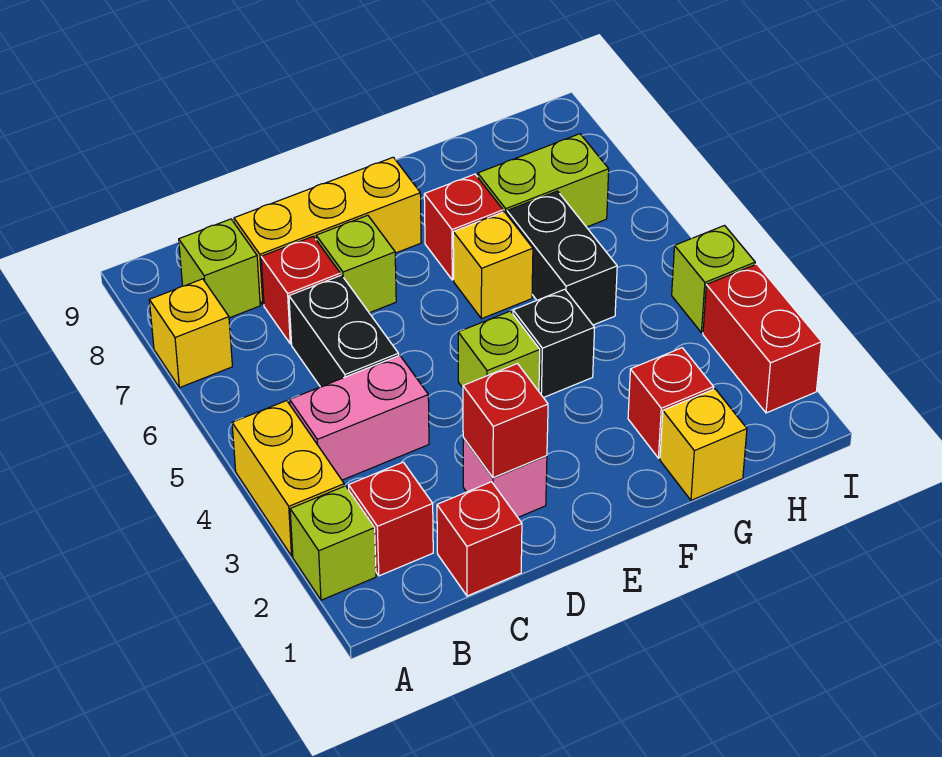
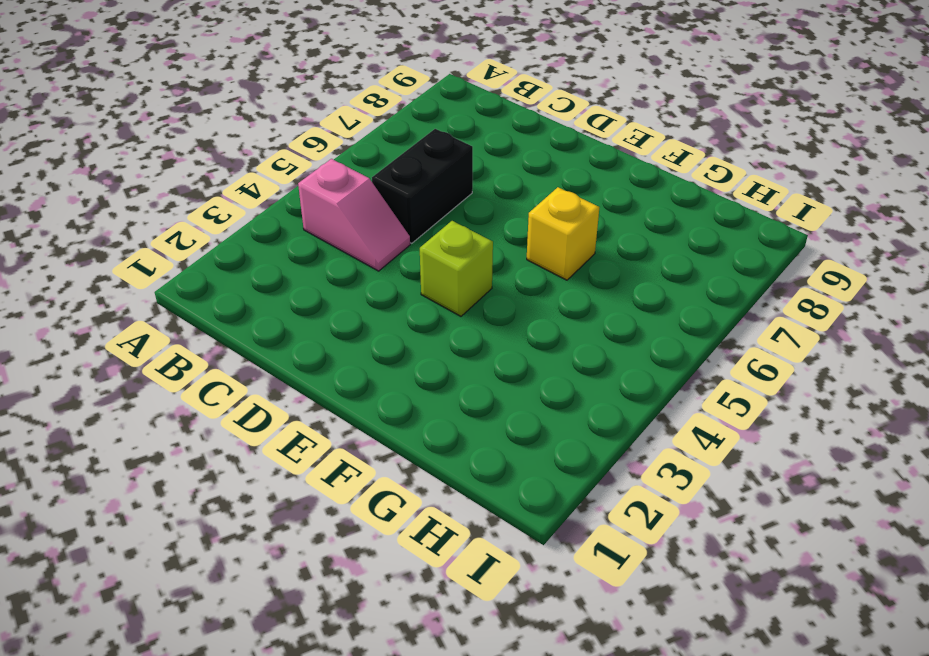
pink slope B4:C4 level 1 top B -> pink brick B4:C4 level 1
none -> lime brick A2 level 1
none -> yellow brick A3:A4 level 1
none -> yellow brick A7 level 1

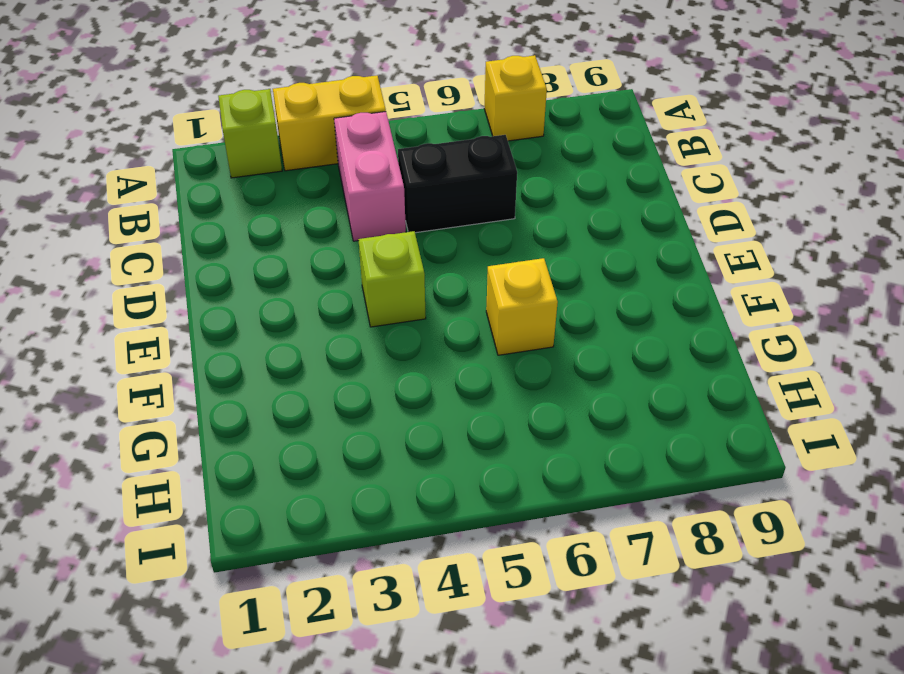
none -> red brick B2 level 1
none -> lime brick B8 level 1
none -> red brick C1 level 1

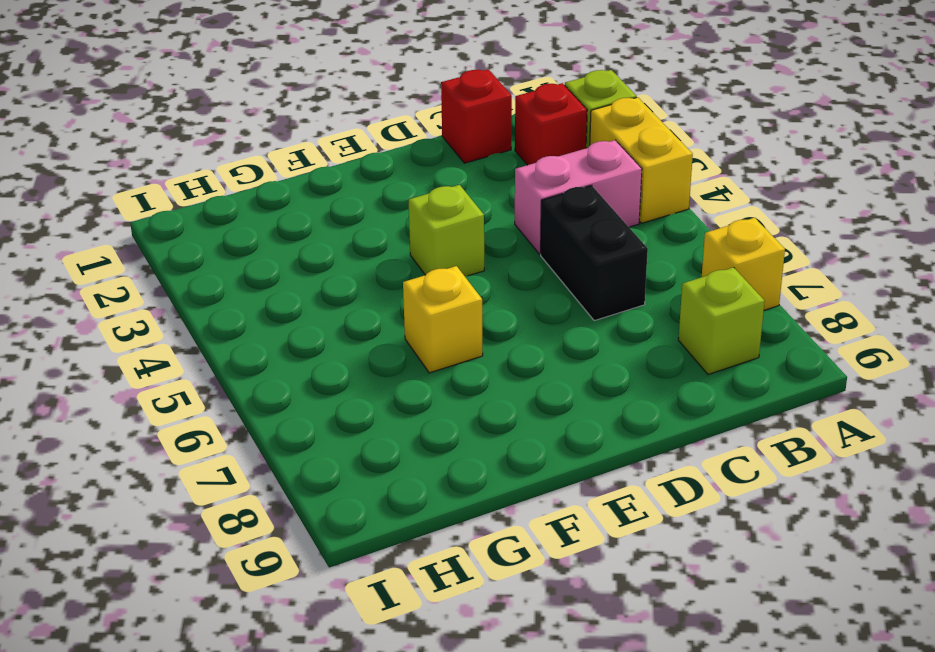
none -> red brick C7 level 1
none -> yellow brick C8:E8 level 1
none -> pink brick D2 level 1

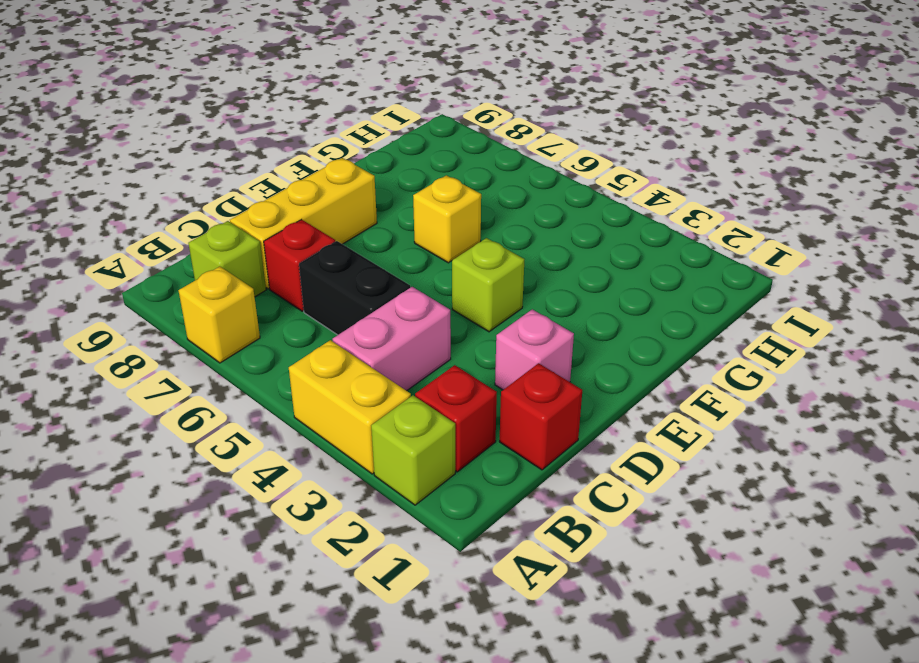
none -> lime brick D7 level 1
none -> black brick F4 level 1
none -> red brick F7 level 1

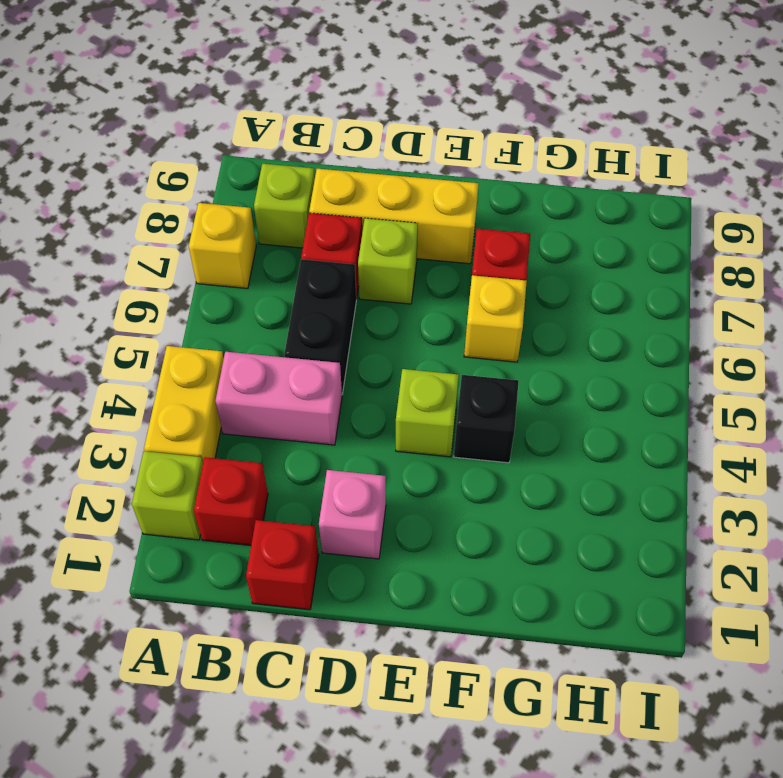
none -> yellow brick G1 level 1
none -> red brick G2 level 1
none -> black brick G5:G6 level 1

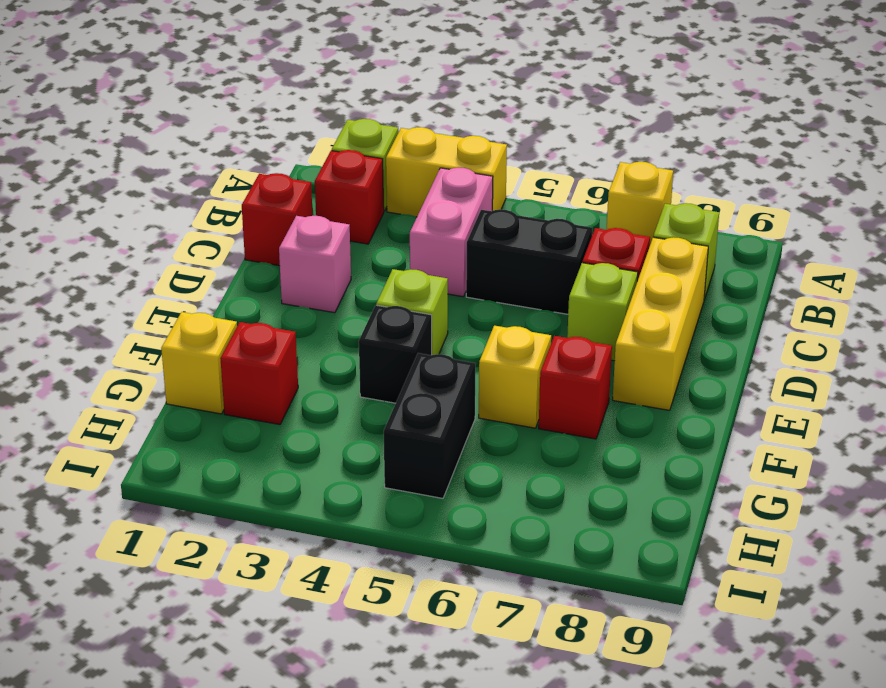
black brick G5:H5 level 1 -> black brick G5:G6 level 1
none -> lime brick G7:H7 level 1
none -> red brick I2:I3 level 1
none -> lime brick I4 level 1

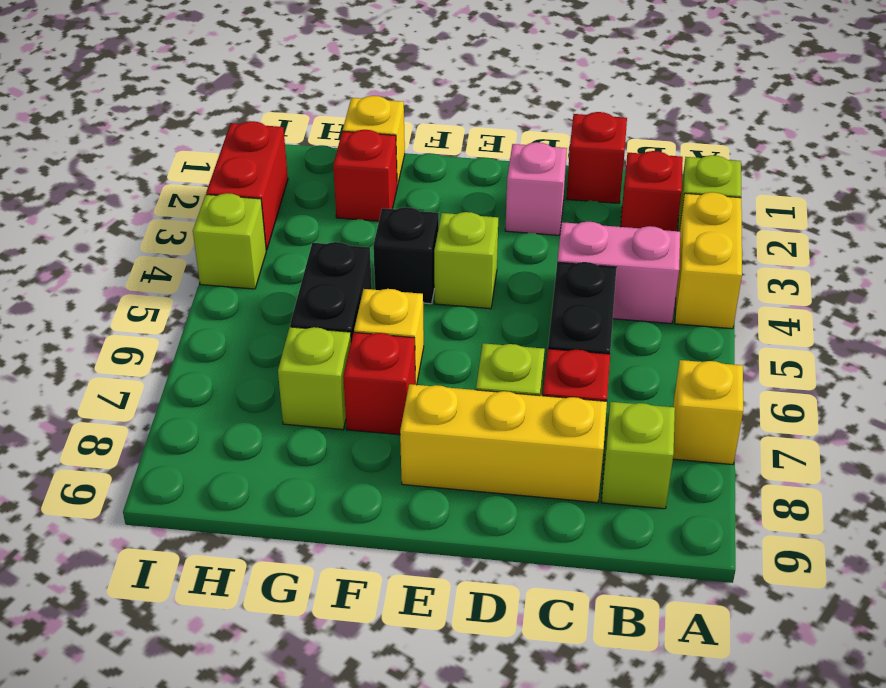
lime brick G7 level 1 -> lime brick G7:H7 level 1
none -> red brick D2 level 2

